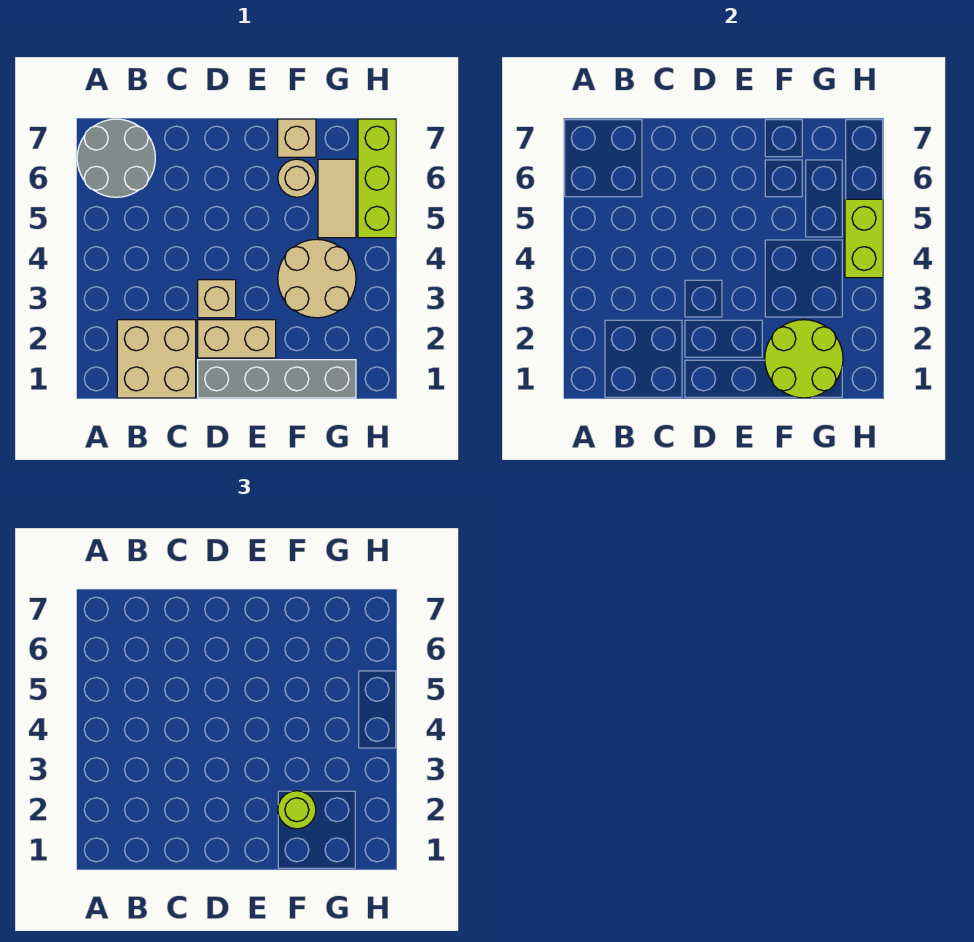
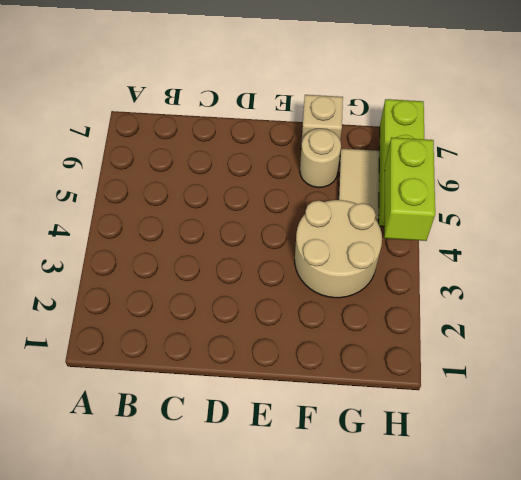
none -> grey round brick A6:B7 level 1
none -> tan brick B1:C2 level 1
none -> grey brick D1:G1 level 1

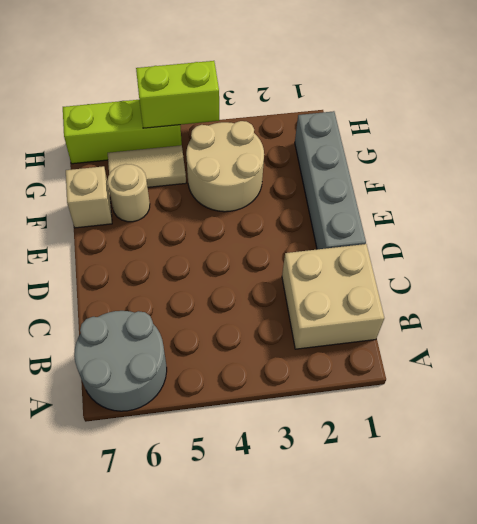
none -> tan brick D2:E2 level 1
none -> tan brick D3 level 1
none -> lime round brick F1:G2 level 2

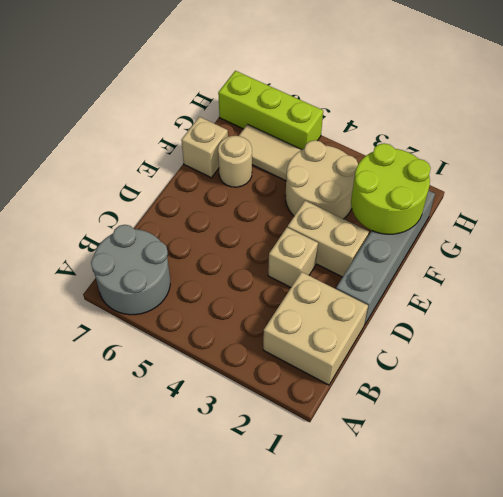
tan brick E2:E3 level 1 -> tan brick D2:E2 level 1
none -> lime brick H4:H5 level 2
none -> lime round brick F2 level 3

